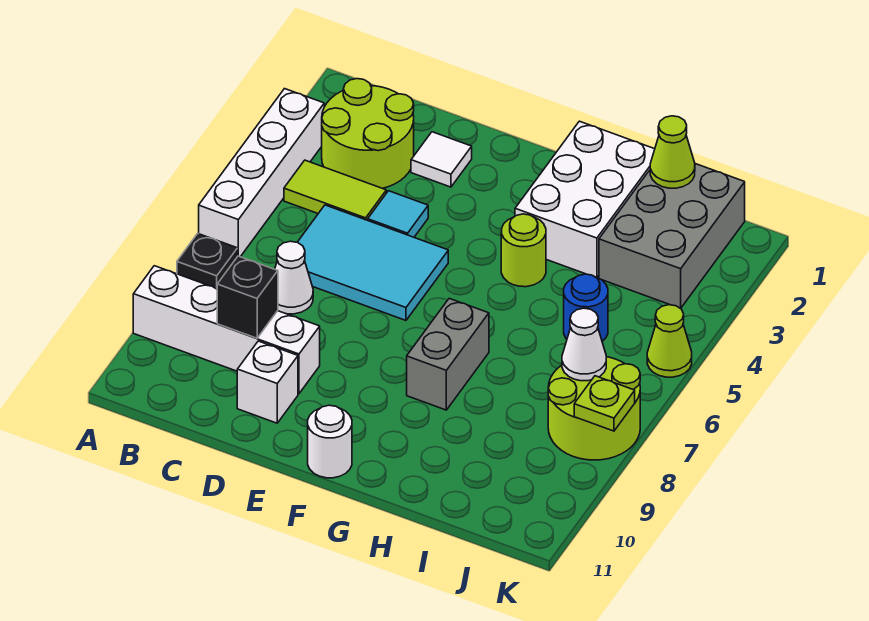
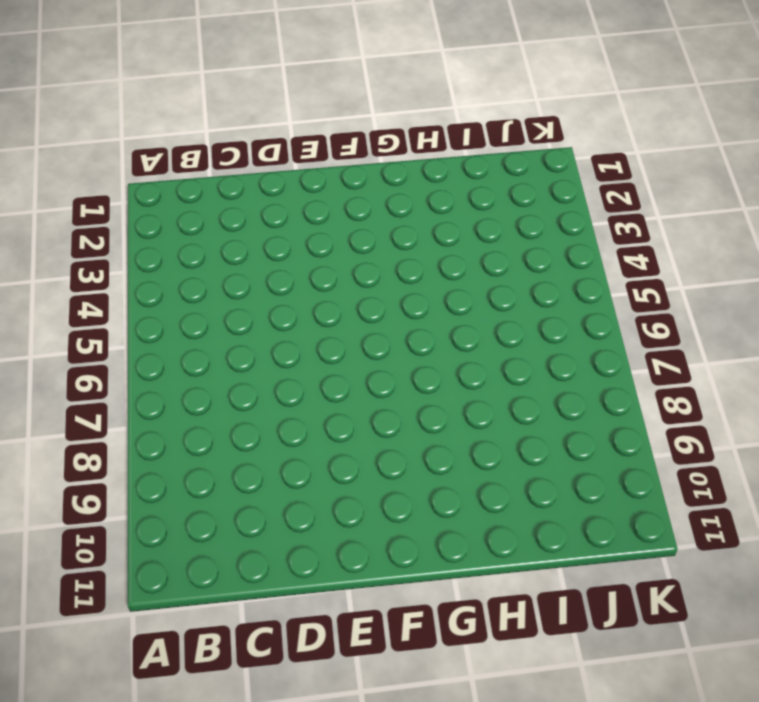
none -> white brick A3:A6 level 1
none -> black plate A7 level 1
none -> white brick A9:D9 level 1

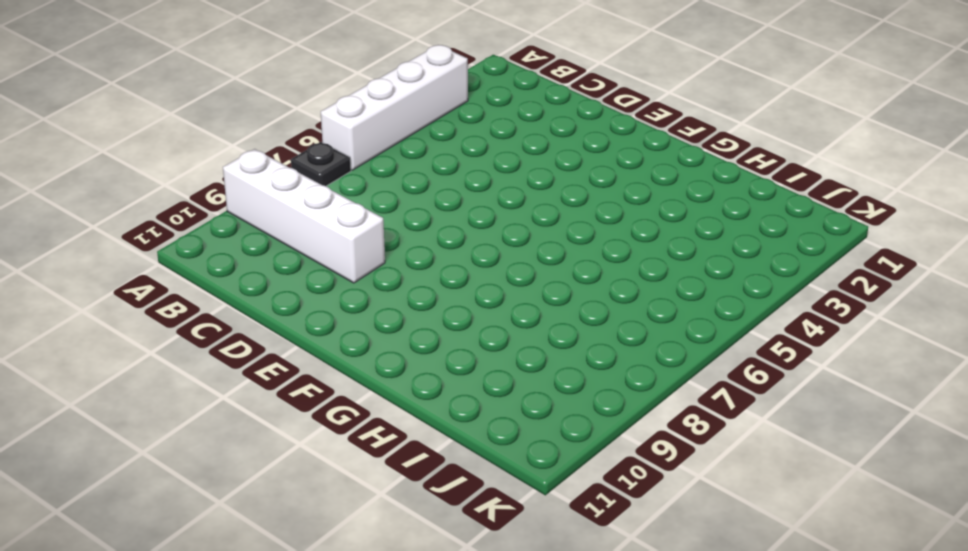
none -> lime round brick B2:C3 level 1
none -> lime tile B4:C4 level 1
none -> cyan tile C5:E6 level 1

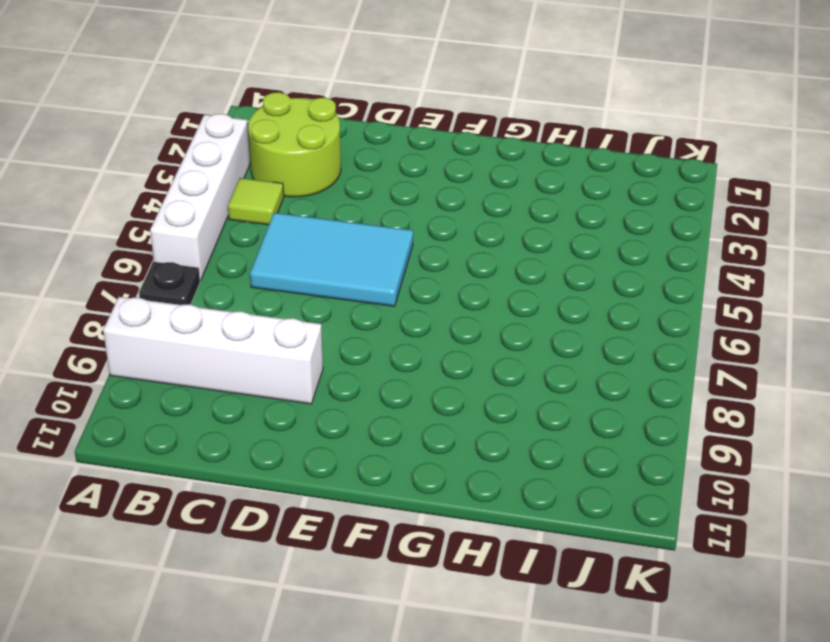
lime tile B4 level 1 -> lime tile B4:C4 level 1
none -> white cone C7 level 1
none -> white tile D2 level 1
none -> cyan tile D4 level 1

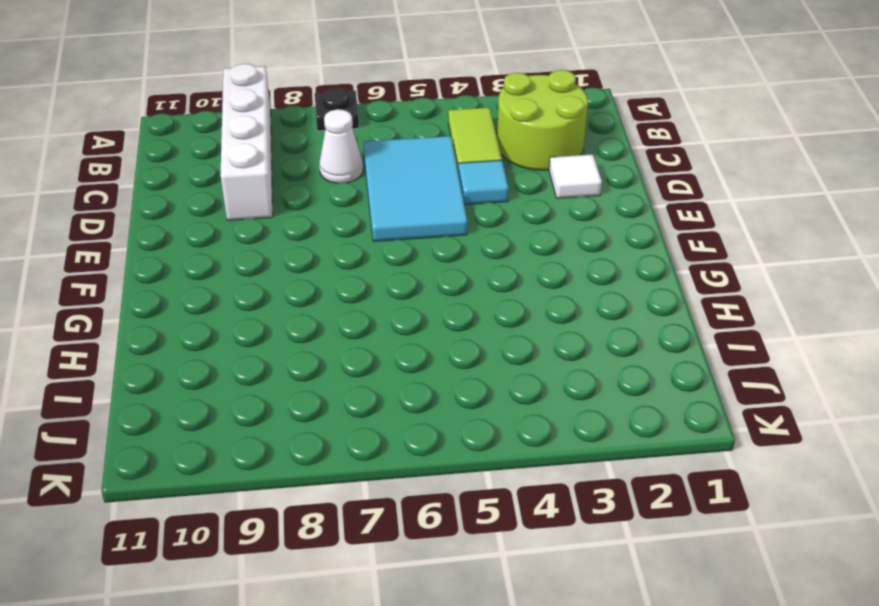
none -> white brick A3:A6 level 1
none -> white brick D10 level 1
none -> white round brick F11 level 1

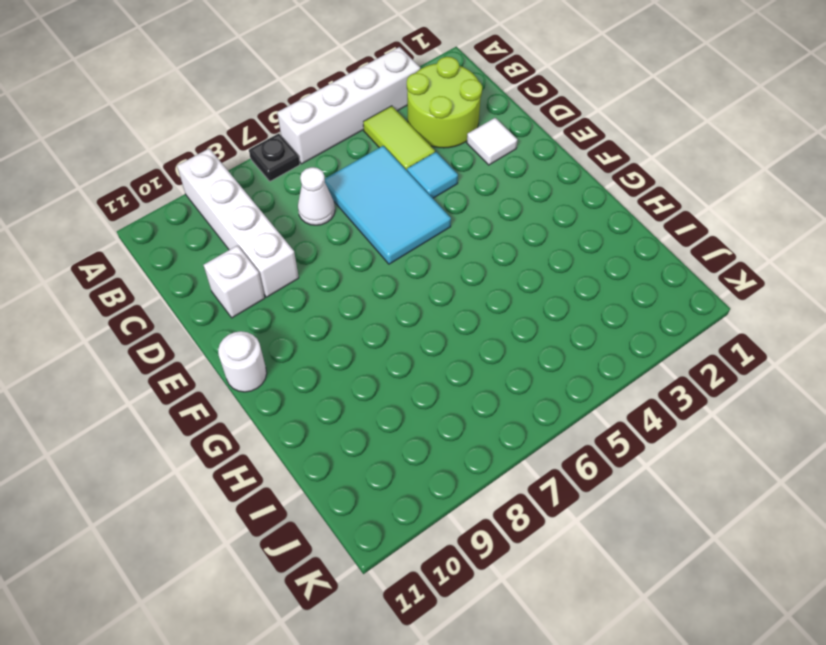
none -> white brick G1:H3 level 1
none -> lime round brick G4 level 1
none -> grey brick G7:G8 level 1

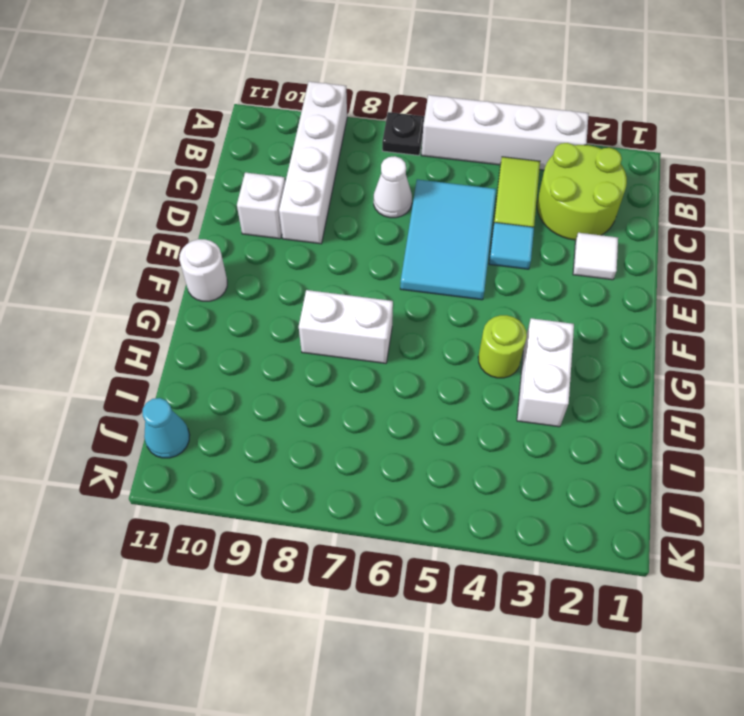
white brick G3:H3 level 1 -> white brick G1:H3 level 1
white brick G7:G8 level 1 -> grey brick G7:G8 level 1
cyan cone J11 level 1 -> none
none -> grey brick I1:J3 level 1
none -> blue round brick I5 level 1
none -> lime round brick J7:K8 level 1

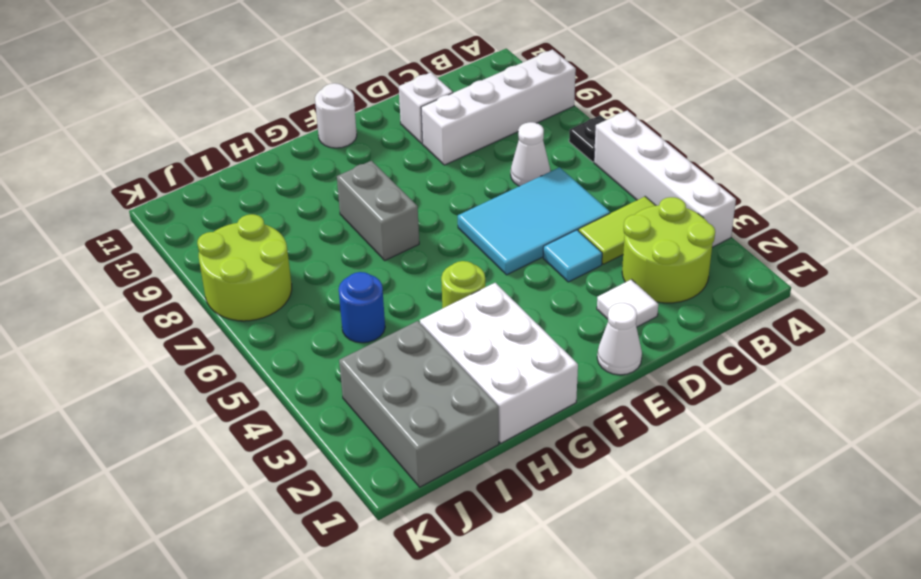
white cone E1 level 1 -> white cone J7 level 2
none -> lime cone K5 level 1
none -> black brick C9 level 2
none -> lime cone I1 level 2

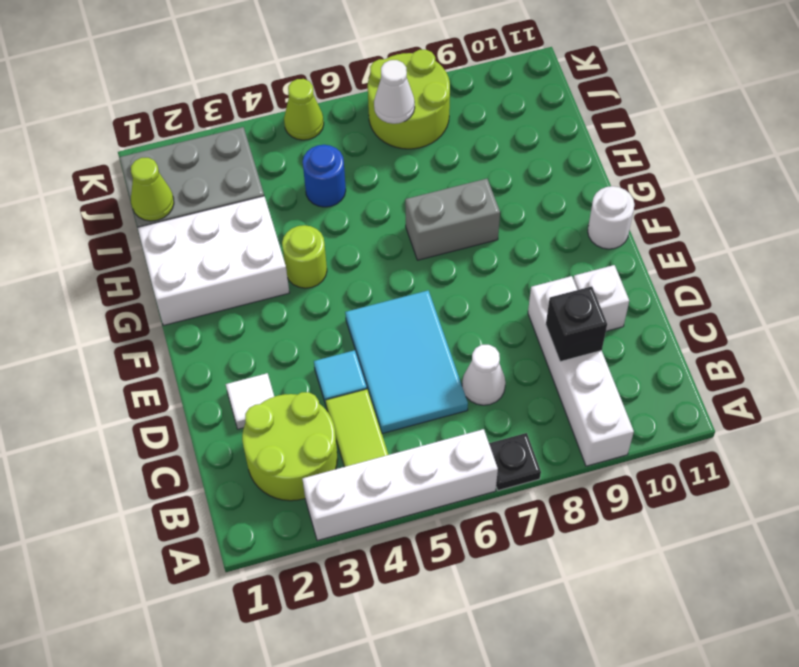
none -> lime plate K8 level 2

